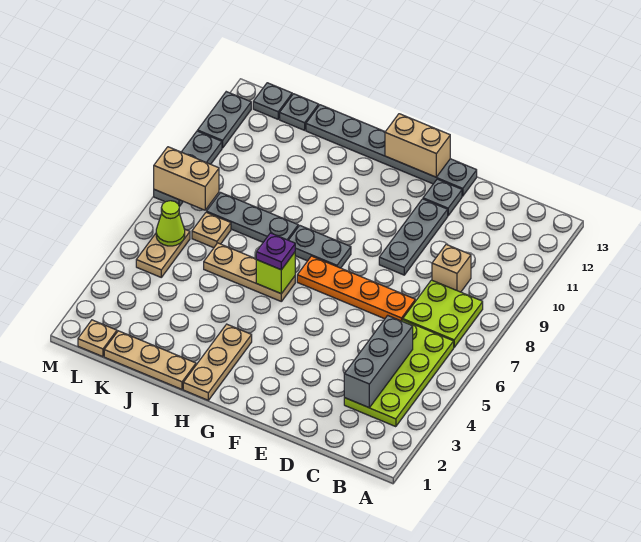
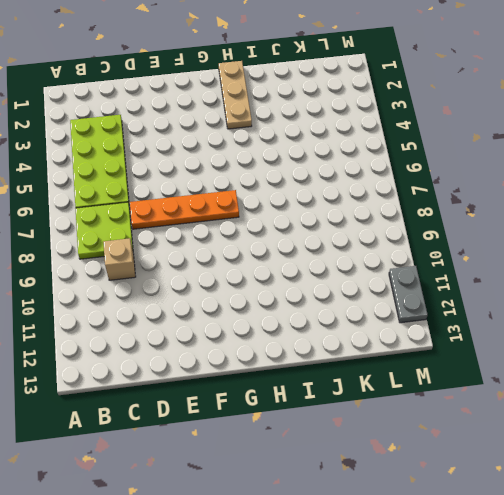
none -> grey plate E9:E11 level 1
none -> grey plate E12 level 1
none -> grey plate E13:J13 level 1

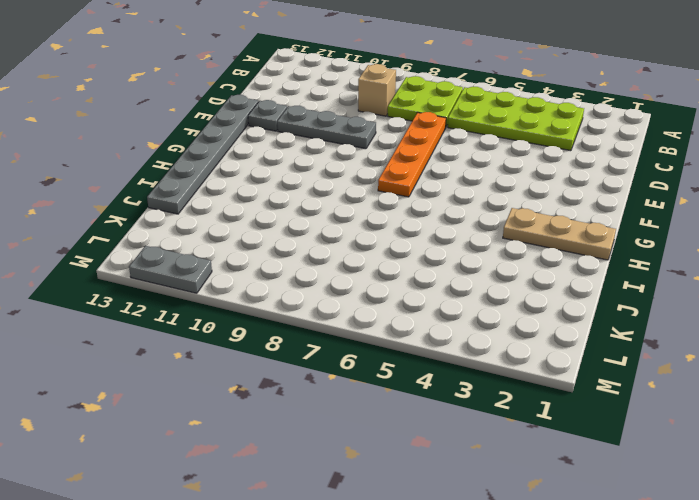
none -> grey plate G8:H8 level 1
none -> tan plate H6:J6 level 1
none -> tan plate I1:K1 level 1

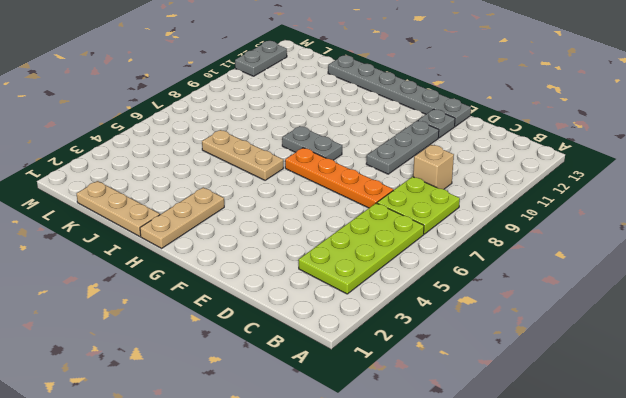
none -> grey plate I8:K8 level 1
none -> tan plate K7 level 1
none -> grey plate K13 level 1

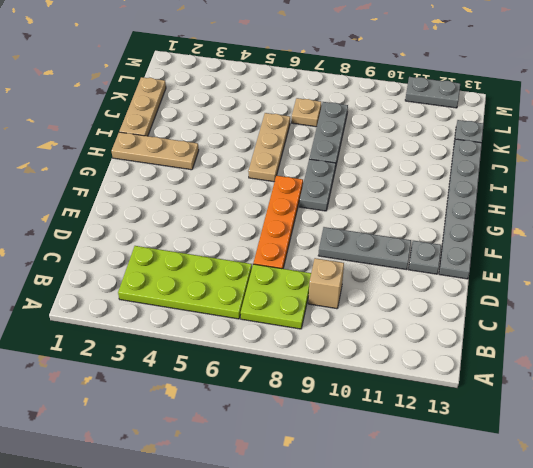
none -> tan plate L1 level 1
none -> tan plate L5:L6 level 1
none -> grey plate L13 level 1

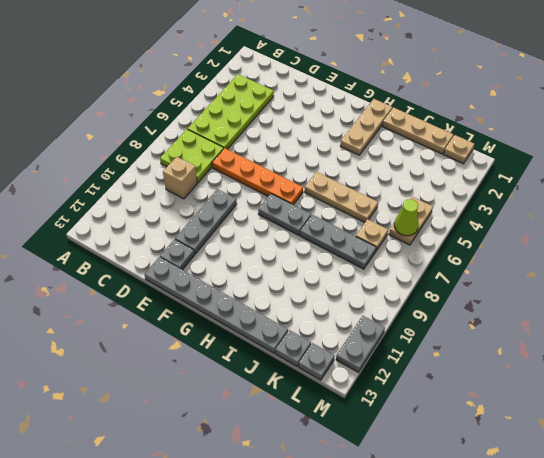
none -> grey plate M8:M10 level 1
none -> grey brick C3:C5 level 2
none -> tan brick F13:G13 level 2

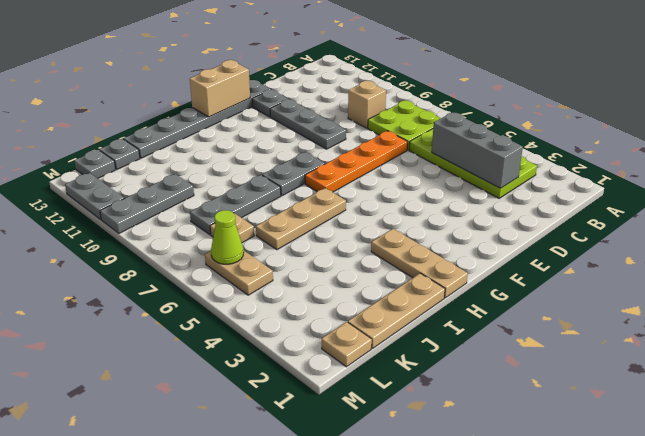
grey plate K10:M10 level 1 -> grey plate M8:M10 level 1
none -> lime brick H6 level 2
none -> tan brick L8:M8 level 2
none -> purple plate H6 level 3

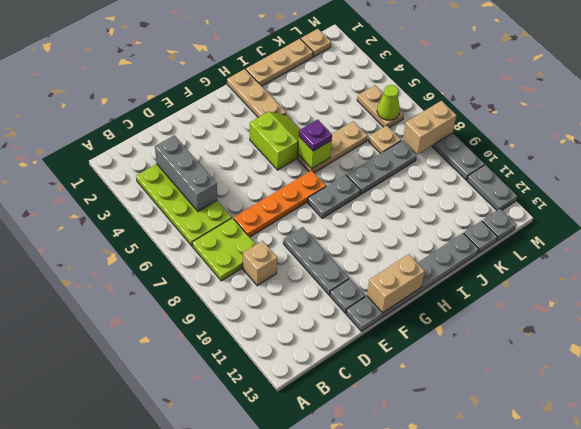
lime slope G4:H5 level 1 top G -> none

